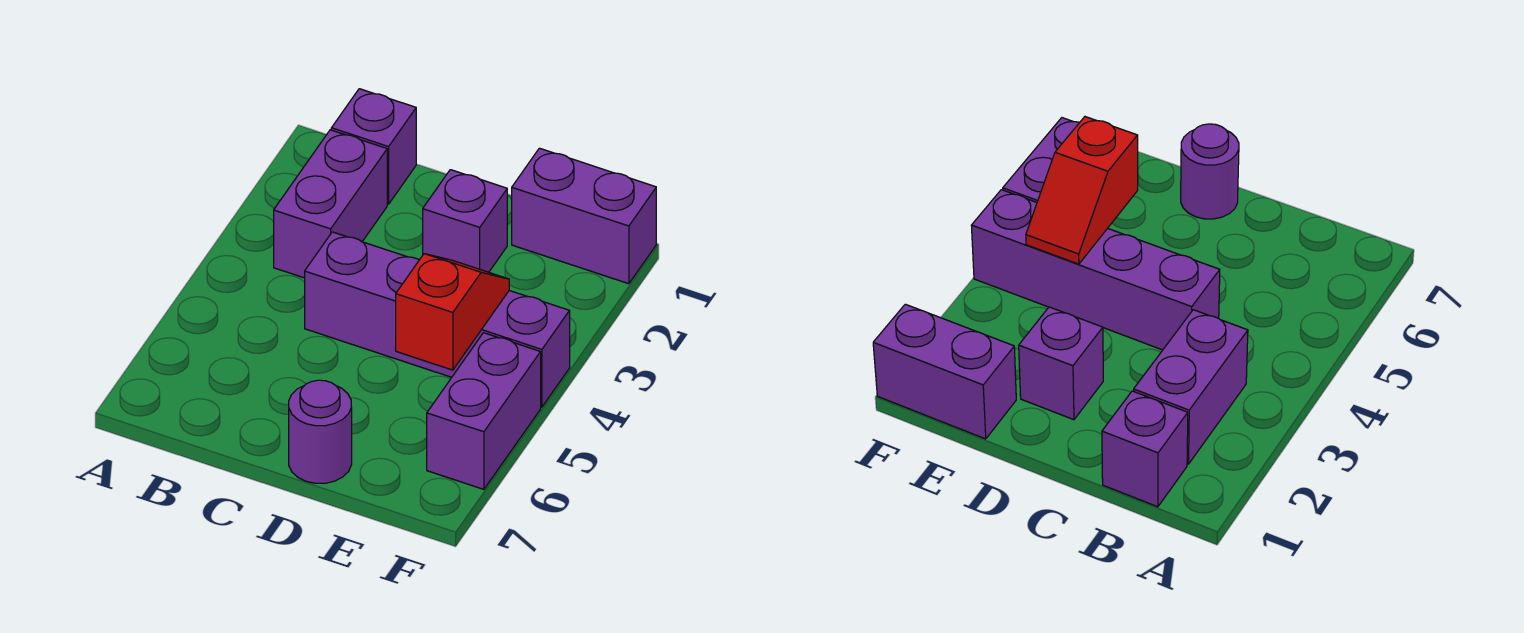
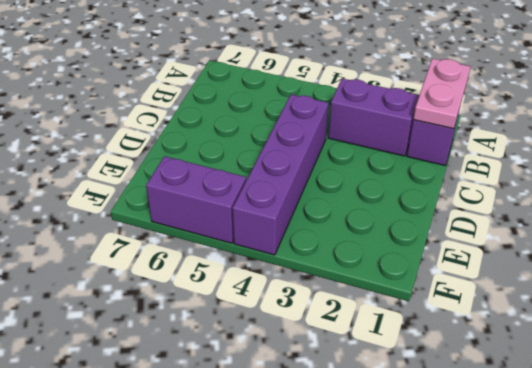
pink plate A1:B1 level 2 -> none
none -> purple brick D2 level 1
none -> purple round brick D7 level 1

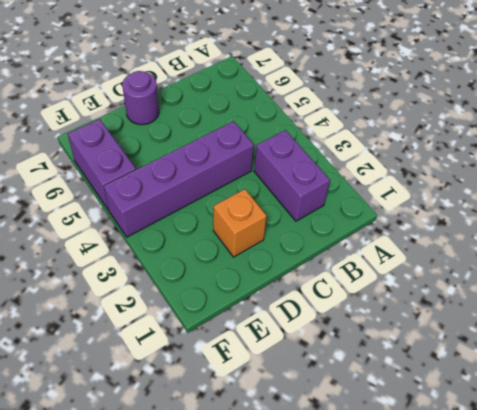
orange brick D2 level 1 -> purple brick D2 level 1
none -> purple brick B1 level 1
none -> purple brick E1:F1 level 1

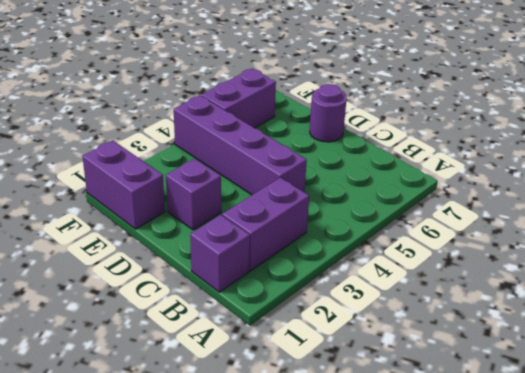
none -> red slope E4:E5 level 2 top 5

